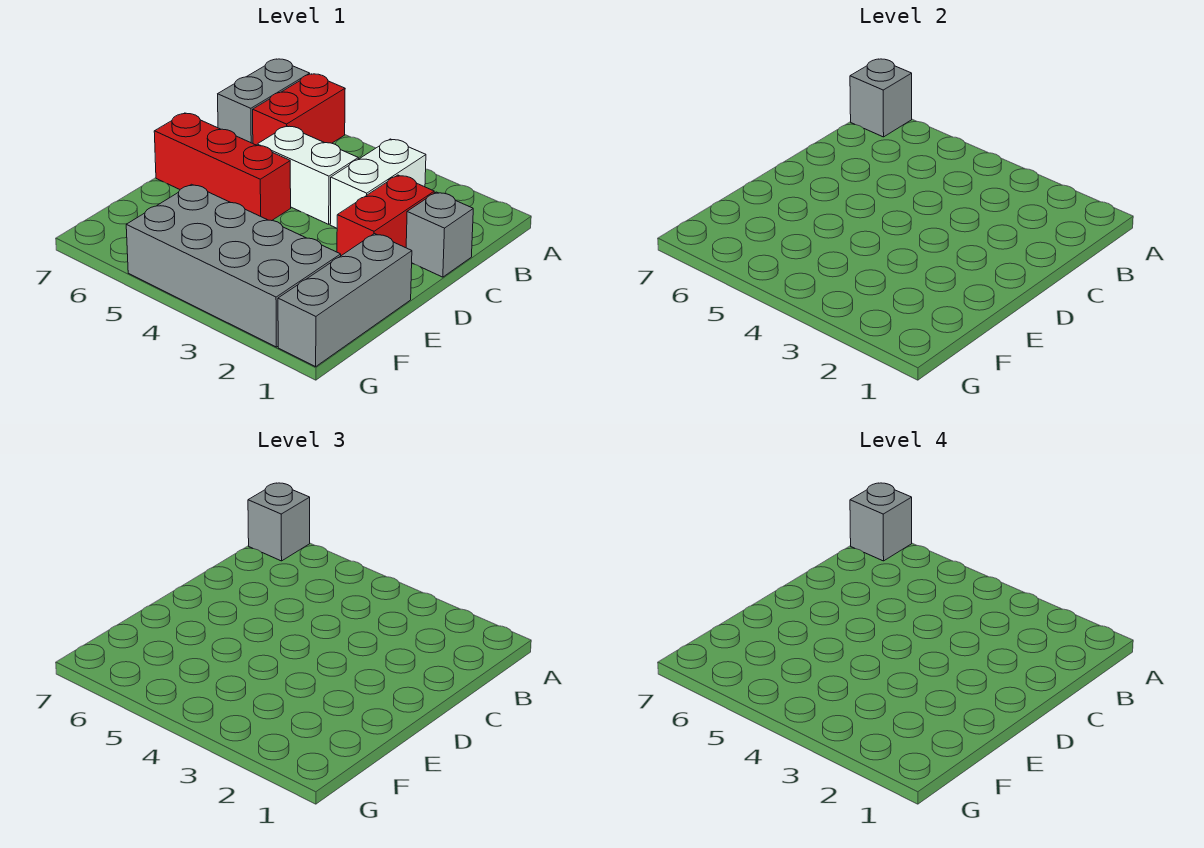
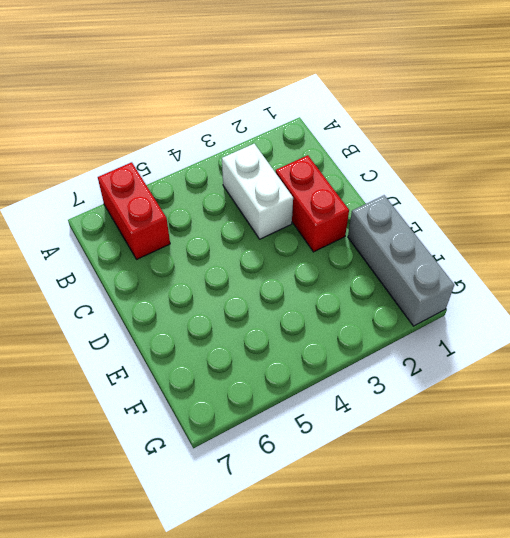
none -> grey brick A7:B7 level 1
none -> grey brick C1 level 1
none -> white brick C4:C5 level 1

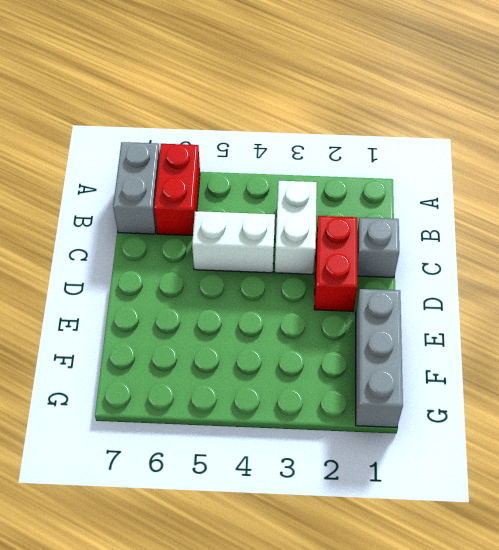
none -> red brick D5:D7 level 1
none -> grey brick F2:G5 level 1
none -> grey brick A7 level 2

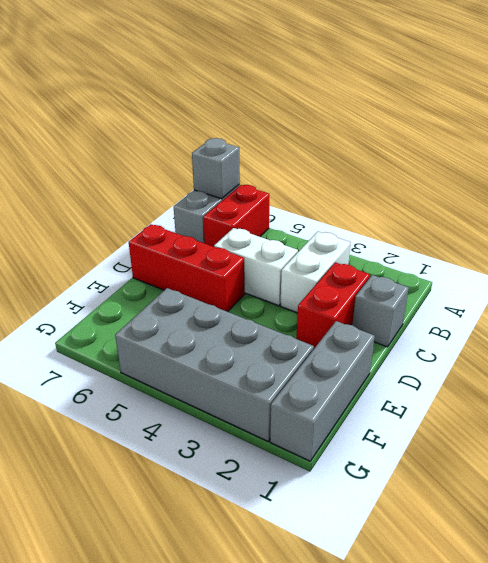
none -> grey brick A7 level 3
none -> grey brick A7 level 4

